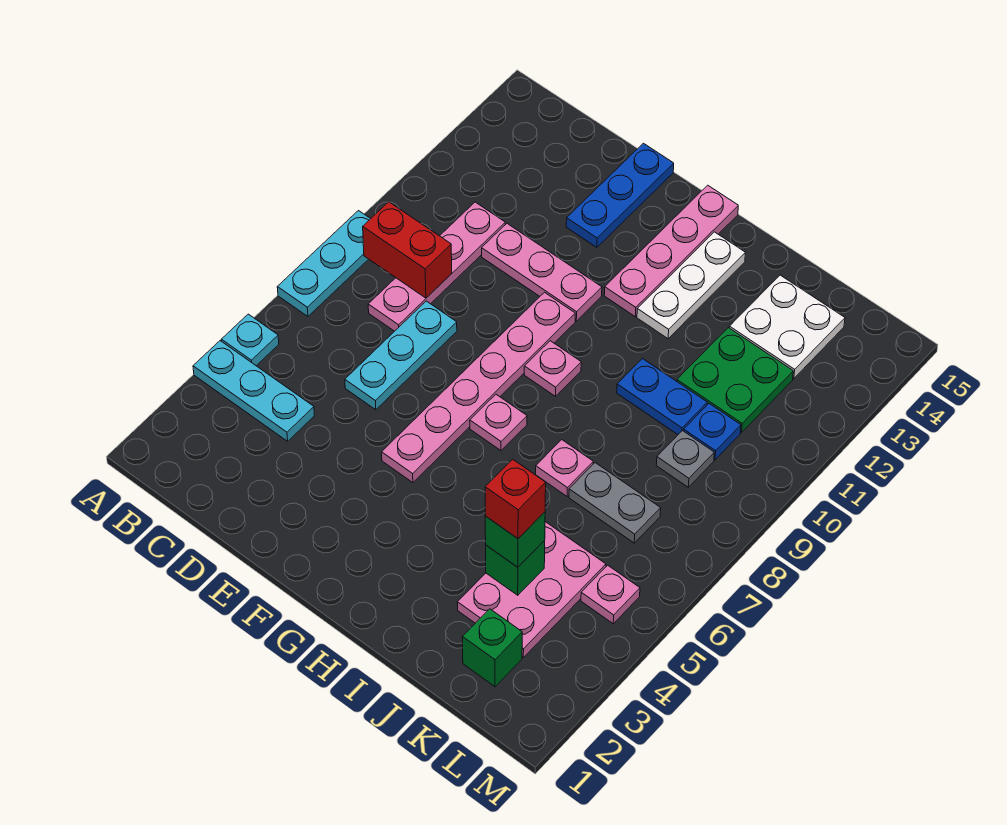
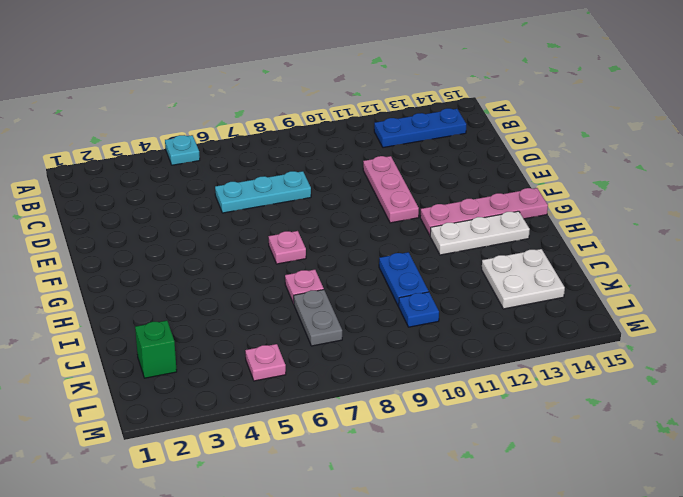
blue plate B12:B14 level 1 -> blue plate E13:E15 level 1
none -> cyan plate A4:C4 level 1
none -> cyan plate A7:A9 level 1
none -> pink plate C8:C11 level 1

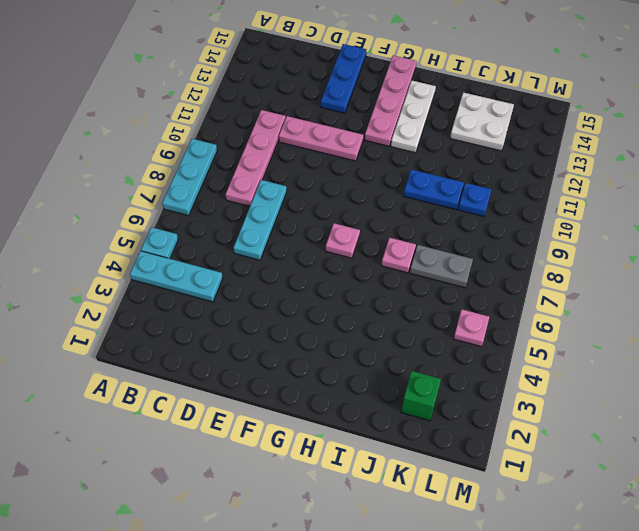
none -> pink plate F5:F10 level 1
none -> pink plate G9 level 1
none -> pink plate J3:K5 level 1

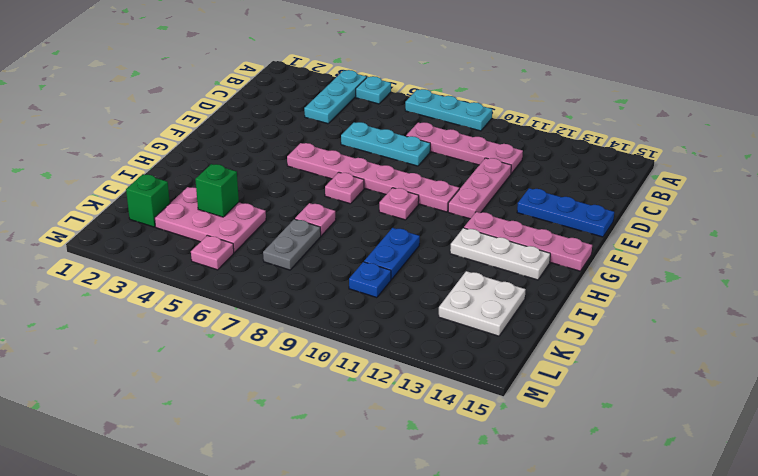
none -> green plate J11:K12 level 1
none -> grey plate K9 level 1
none -> red brick B9:C9 level 2

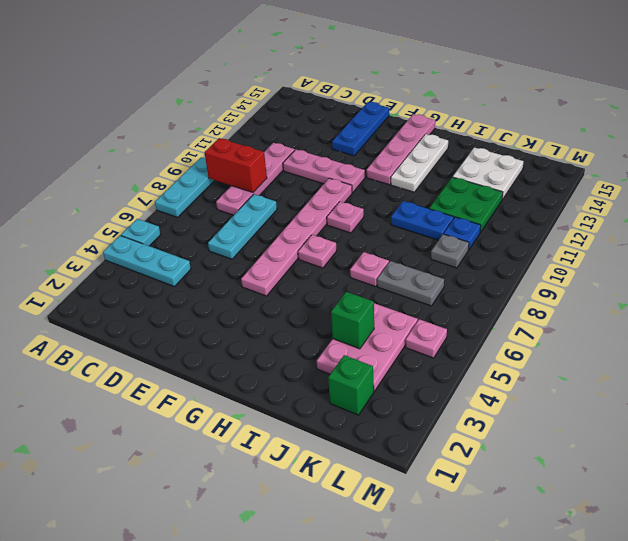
none -> green brick J4 level 3
none -> red brick J4 level 4

